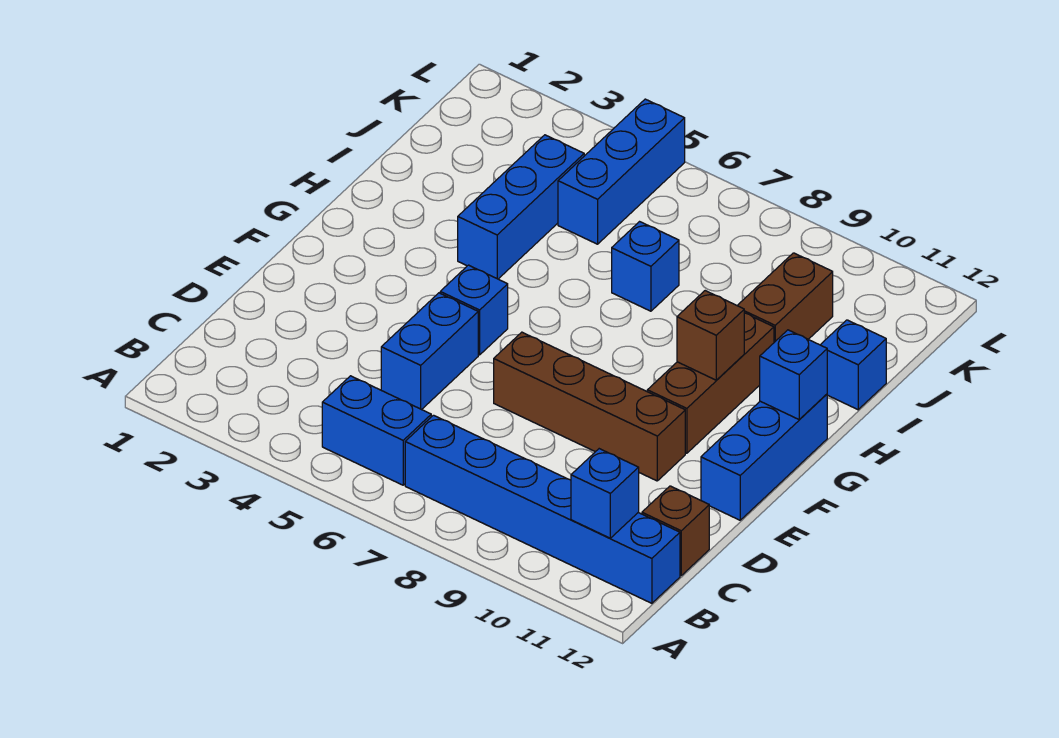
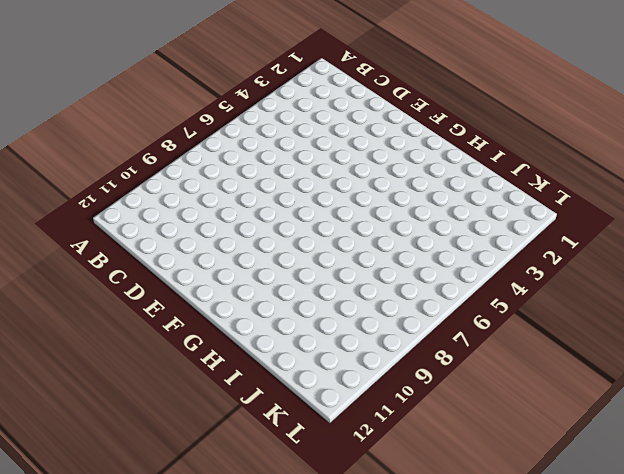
none -> blue brick B5:B6 level 1
none -> blue brick B7:B12 level 1
none -> brown brick C12 level 1

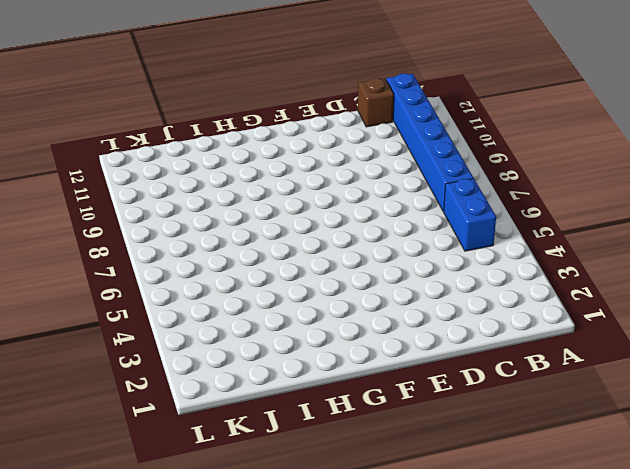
none -> blue brick D5:E5 level 1
none -> brown brick E7:E10 level 1
none -> blue brick E12:G12 level 1

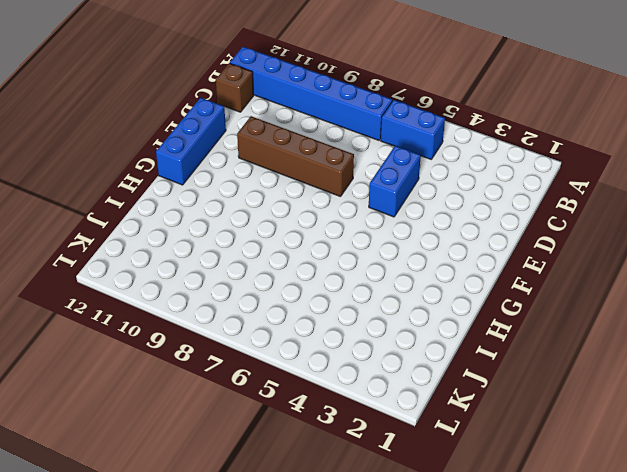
none -> blue brick F5 level 1
none -> brown brick F10:H10 level 1
none -> blue brick H4:J4 level 1

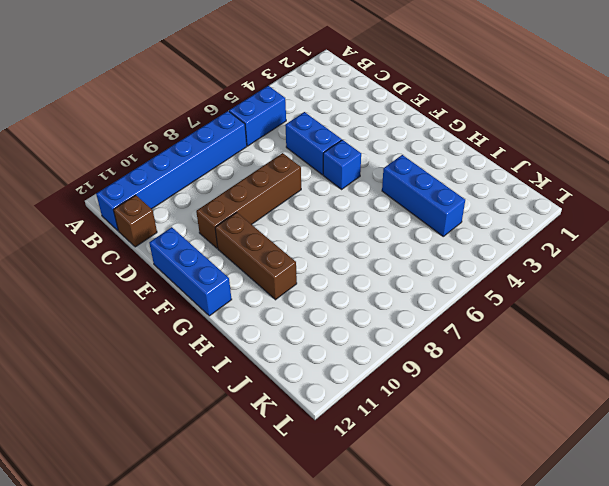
none -> blue brick I7 level 1
none -> brown brick I10:J10 level 1
none -> blue brick I12 level 1

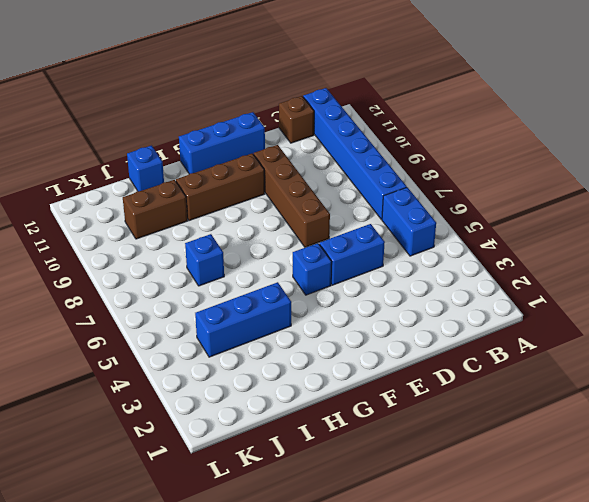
none -> blue brick J5:L5 level 1
none -> blue brick B11 level 2
none -> brown brick G10 level 2

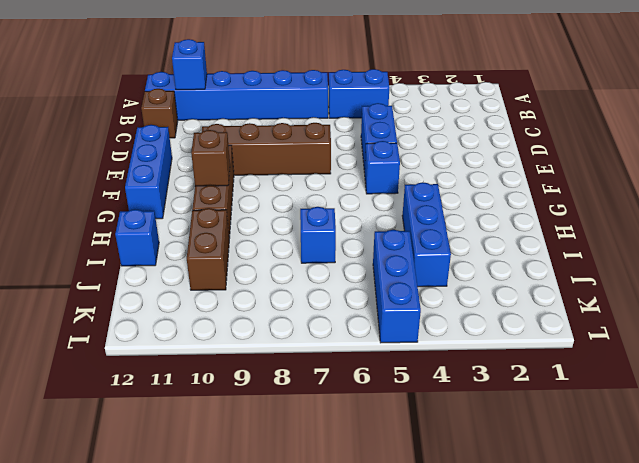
none -> blue brick G12 level 2

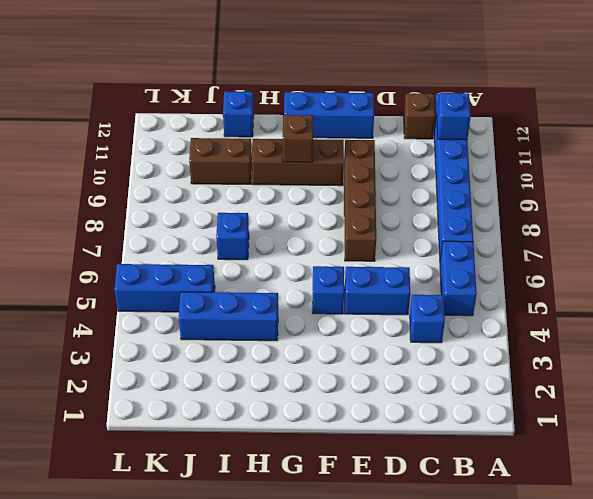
blue brick C4 level 1 -> blue brick G12 level 2

